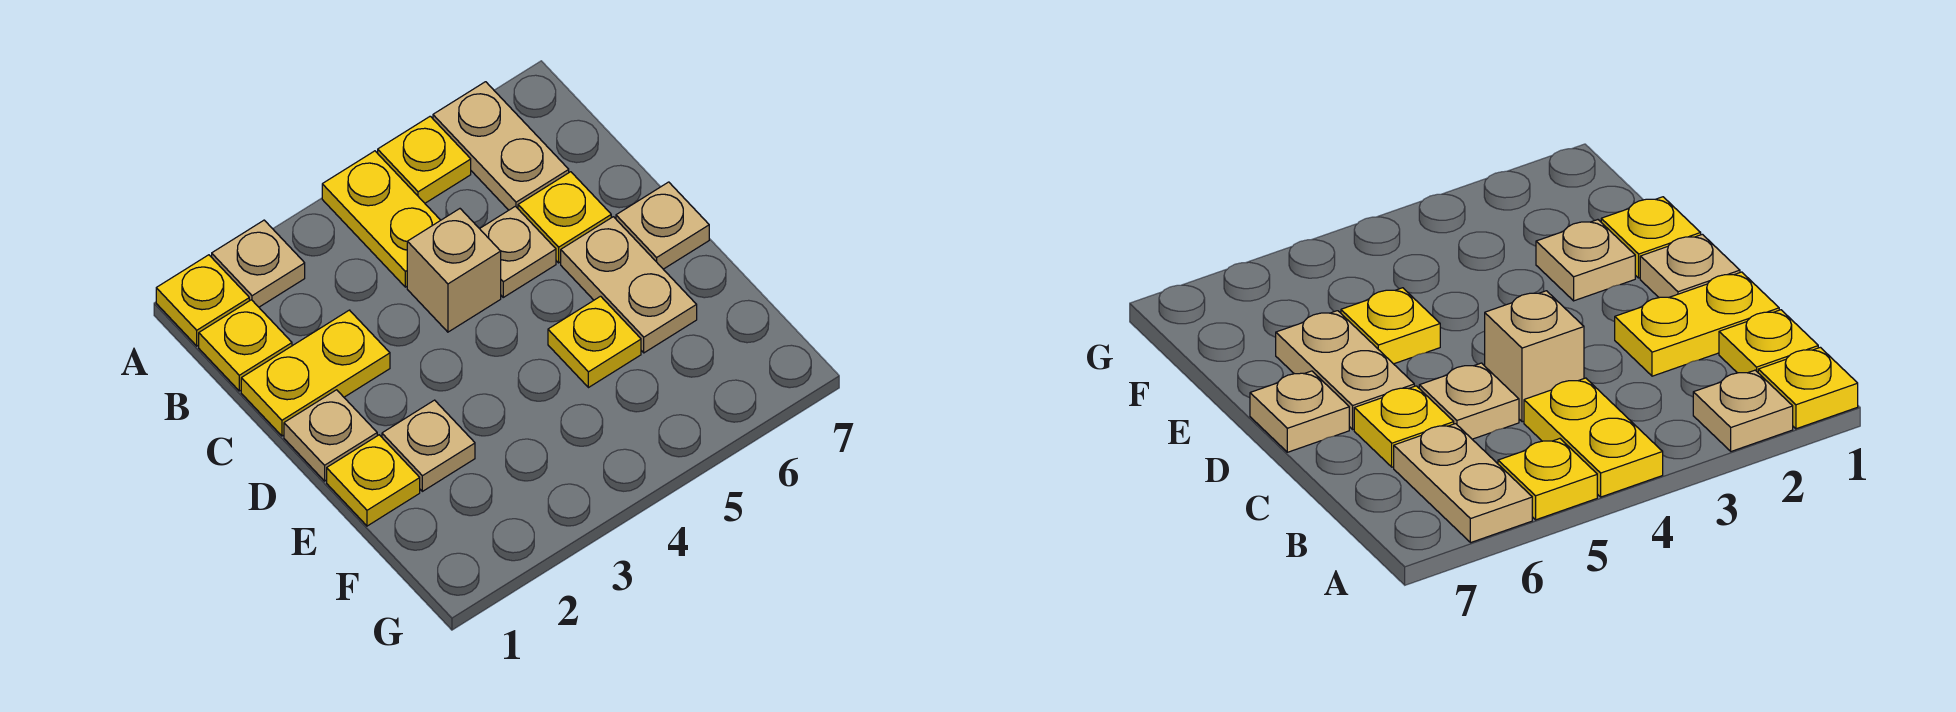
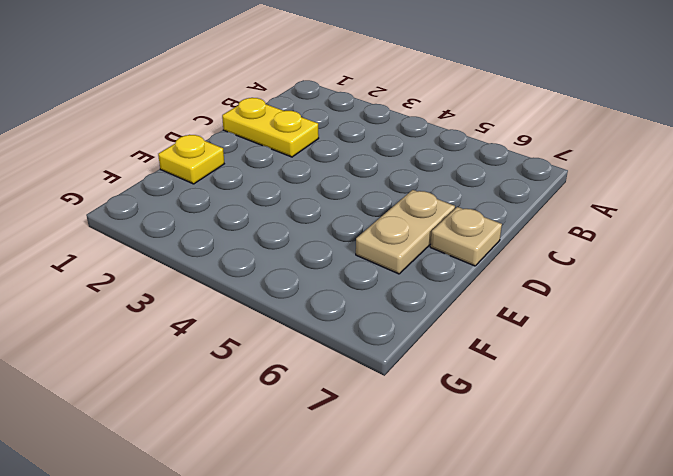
none -> yellow plate A1 level 1
none -> tan plate A2 level 1
none -> yellow plate A4:B4 level 1

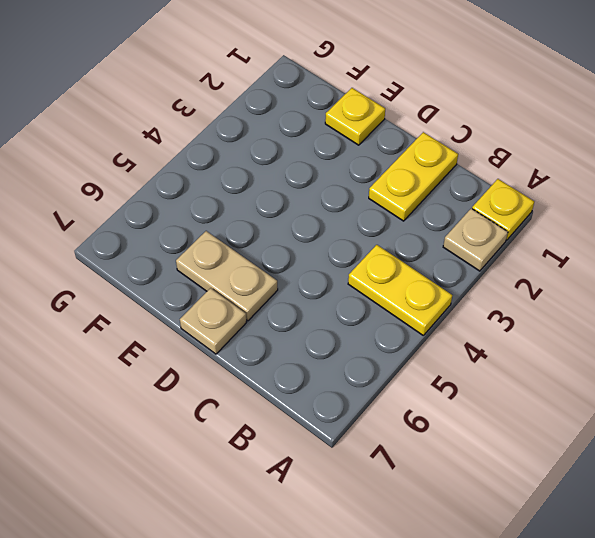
none -> yellow plate A5 level 1
none -> tan plate A6:B6 level 1
none -> yellow plate B1 level 1

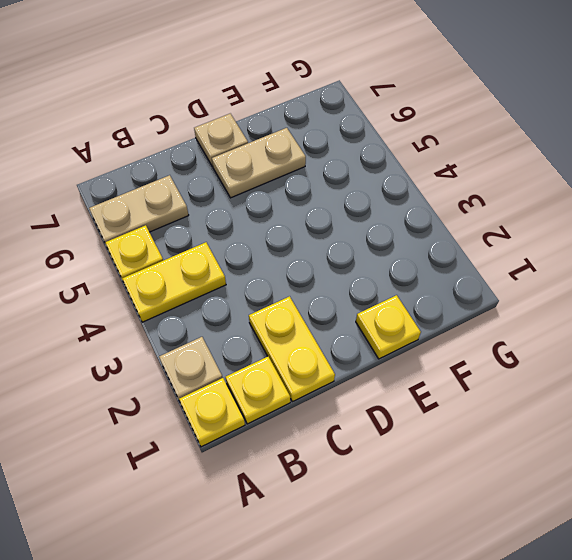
none -> tan brick C4 level 1
none -> tan plate C5 level 1
none -> yellow plate C6 level 1

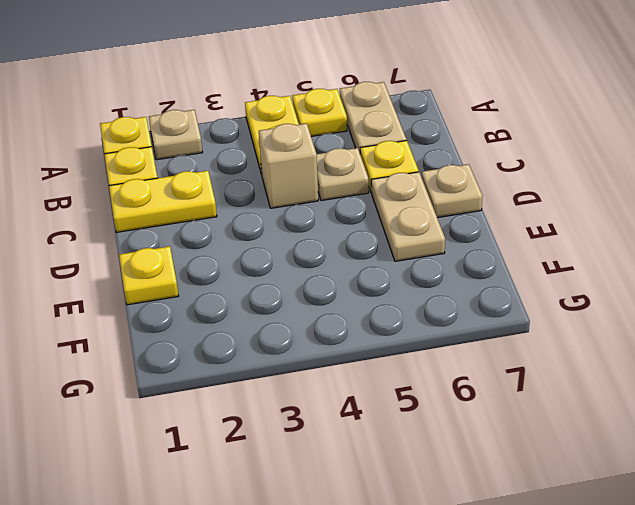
none -> tan plate D1 level 1
none -> tan plate E2 level 1
none -> yellow plate E5 level 1

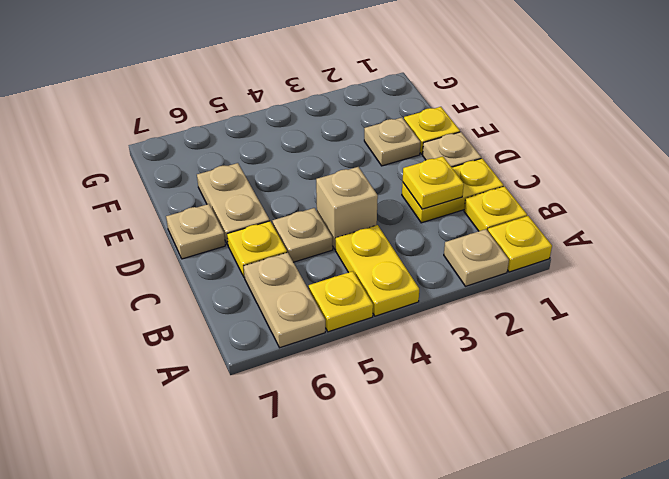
yellow plate C2 level 2 -> yellow plate E5 level 1

